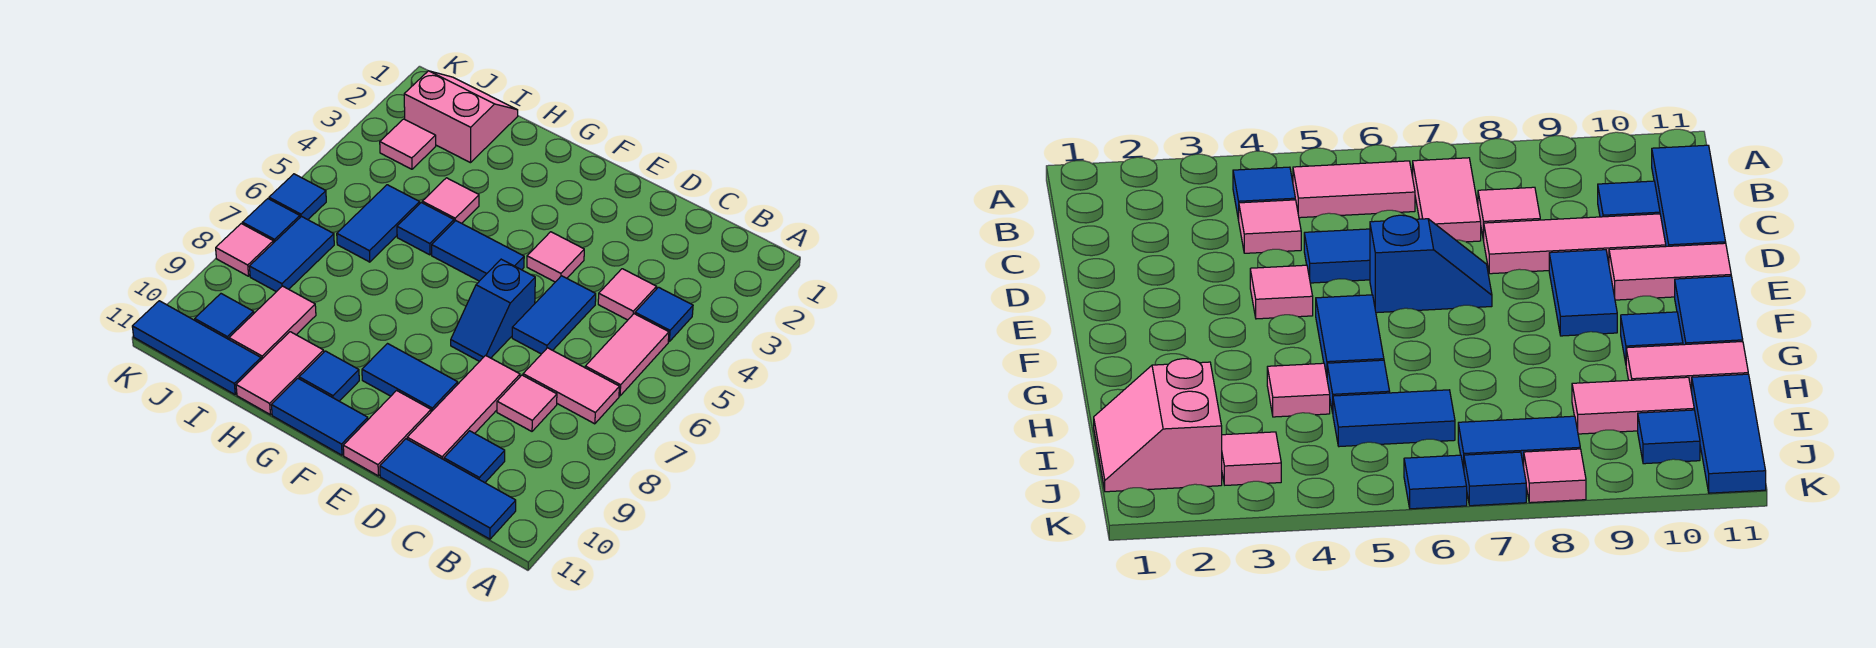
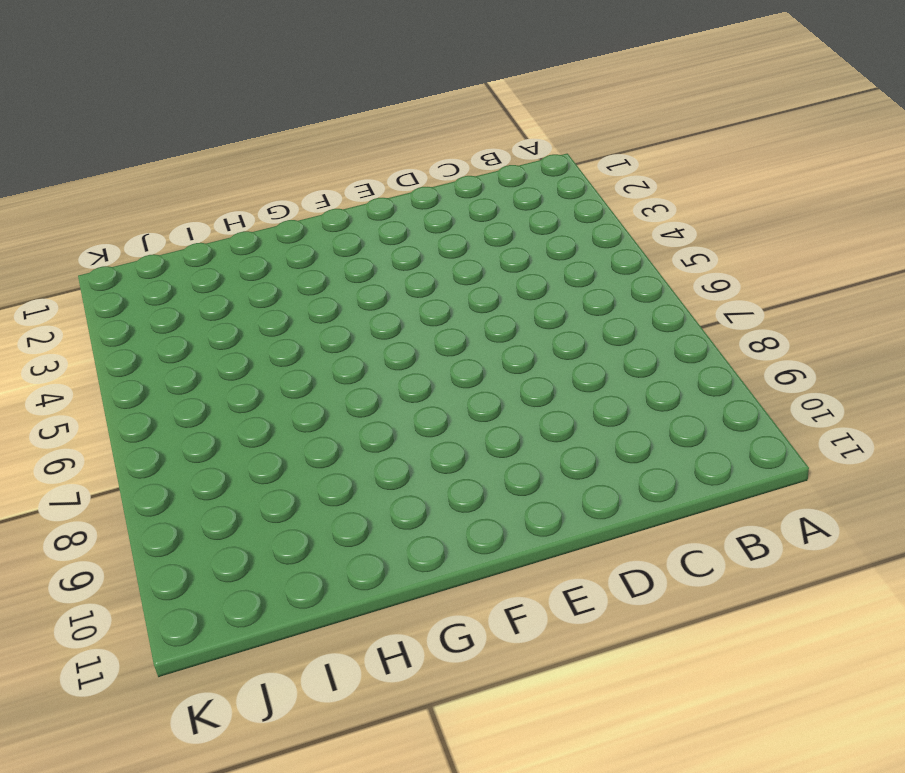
none -> blue tile B4 level 1
none -> pink tile B5:B6 level 1
none -> pink tile B7:C7 level 1

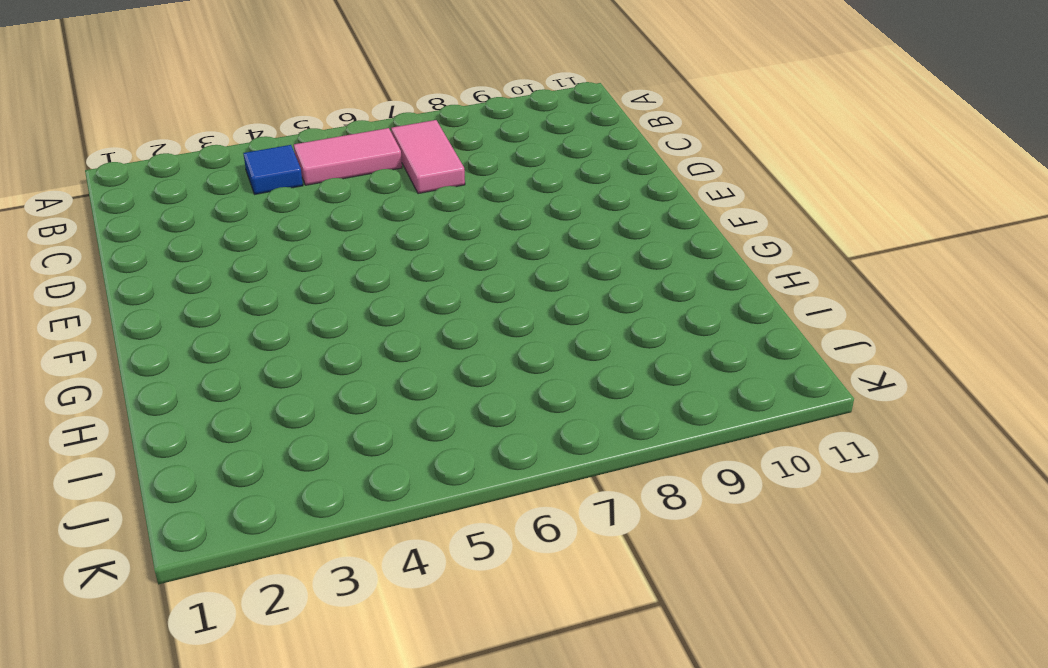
none -> blue tile B11:D11 level 1
none -> pink tile C4 level 1
none -> pink tile C8 level 1

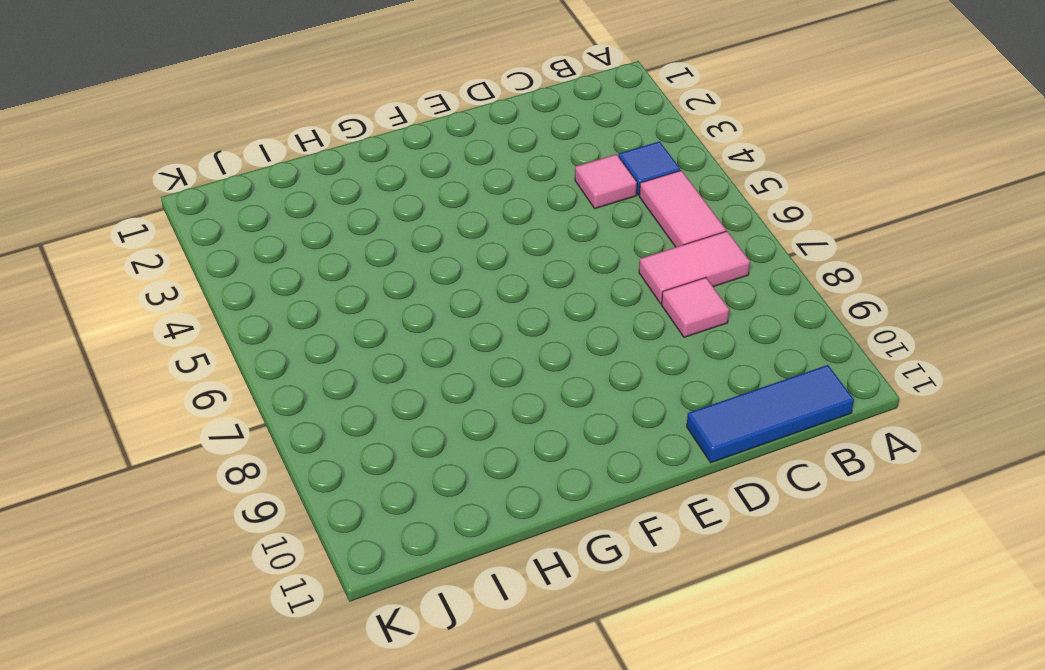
none -> blue tile C10 level 1
none -> blue tile D5:D6 level 1
none -> pink tile D8:D10 level 1

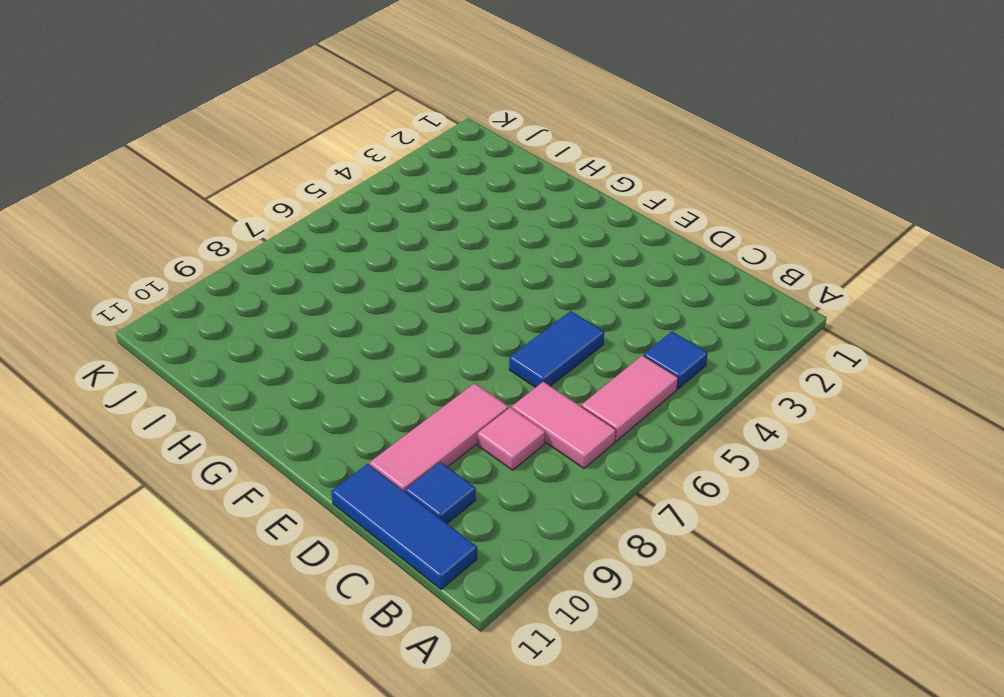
none -> pink tile C4 level 1
none -> pink tile E4 level 1
none -> blue slope E6:E7 level 1 top 6

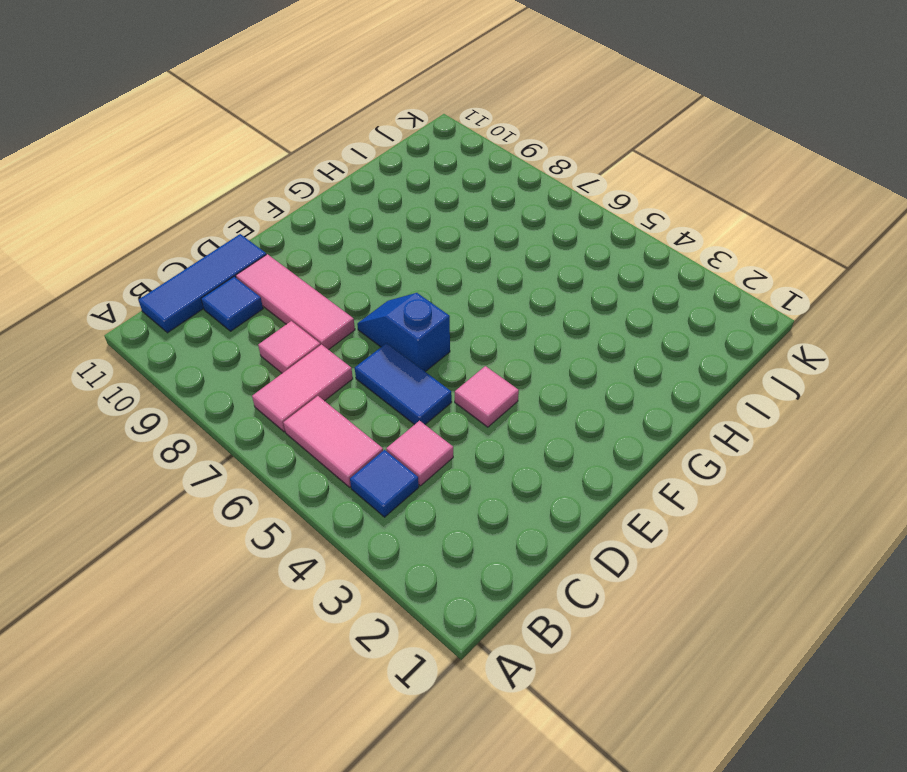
none -> blue tile E9:F9 level 1
none -> pink tile E10:E11 level 1
none -> blue tile F5:G5 level 1

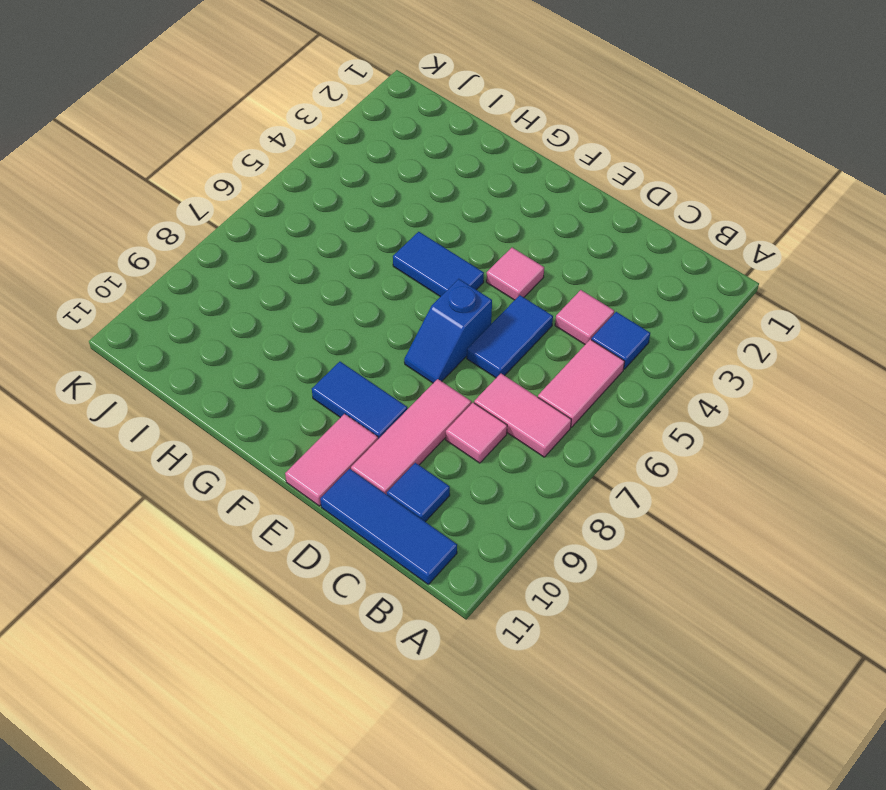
none -> blue tile F11:G11 level 1
none -> blue tile G10 level 1
none -> pink tile H4 level 1

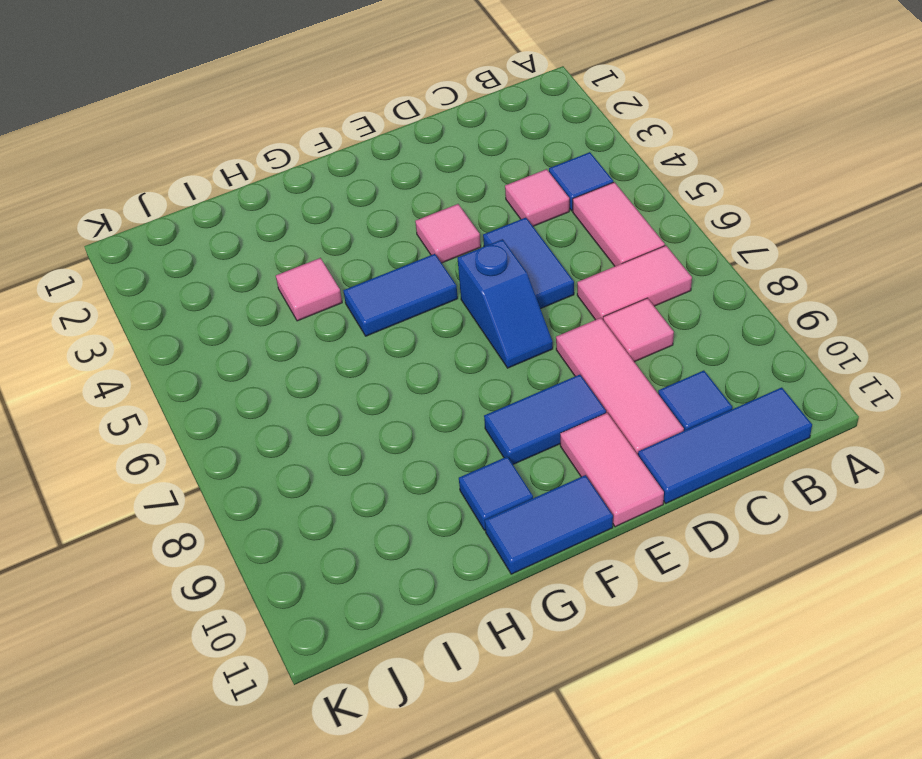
none -> blue tile H5 level 1
none -> pink tile H10:H11 level 1
none -> pink slope I1:J2 level 1 top 2

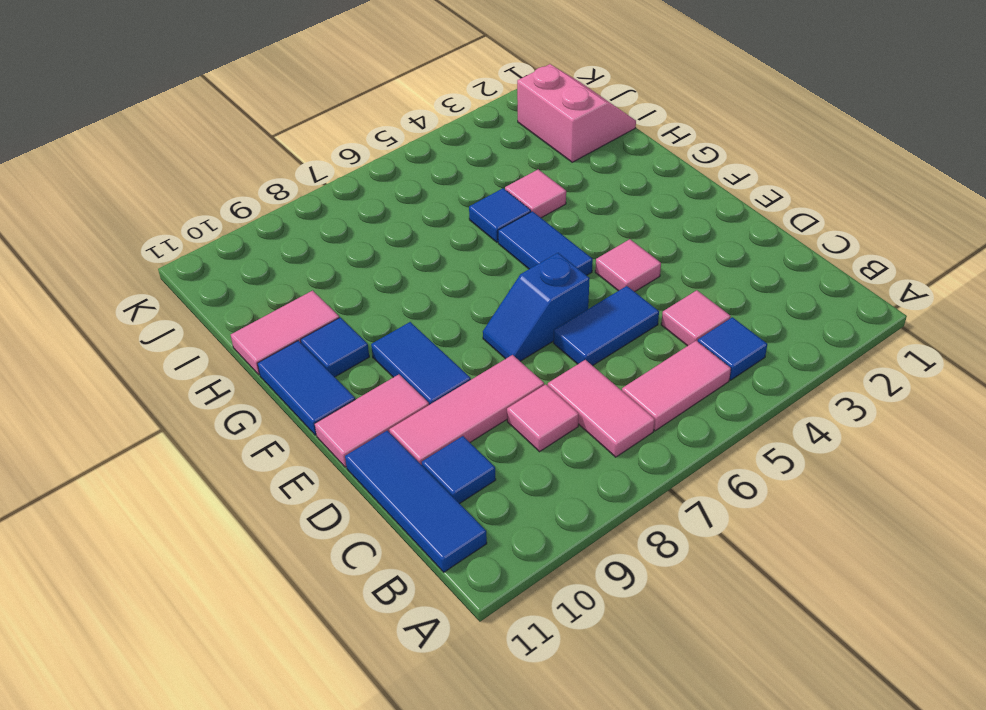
none -> blue tile I5:I6 level 1
none -> pink tile I9:I10 level 1
none -> blue tile I11:K11 level 1

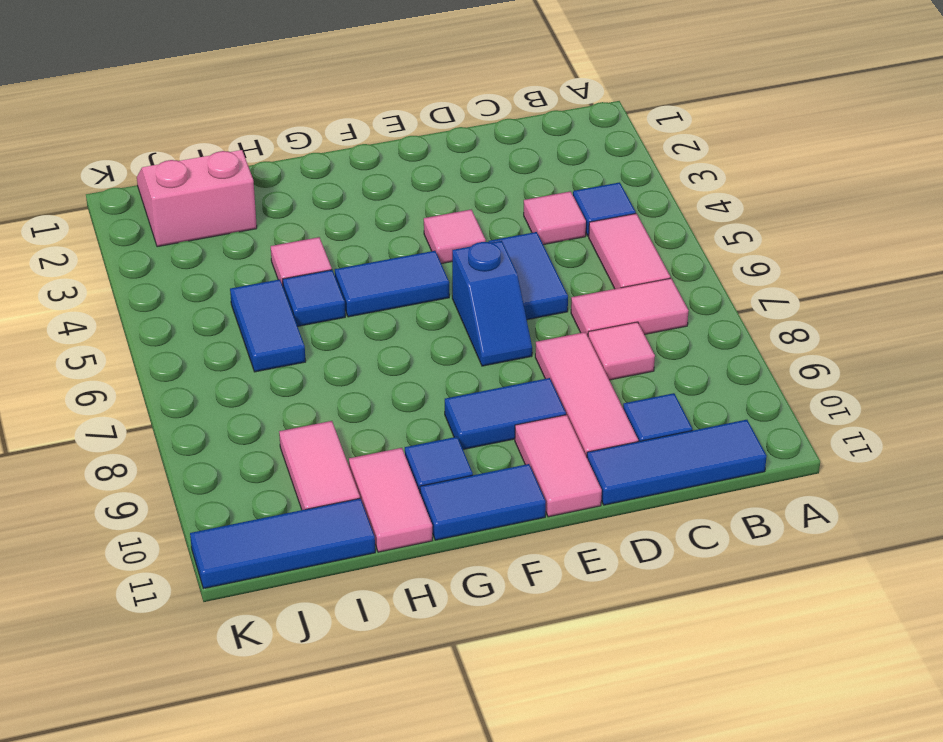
none -> pink tile J3 level 1
none -> blue tile J7:J8 level 1
none -> blue tile J10 level 1

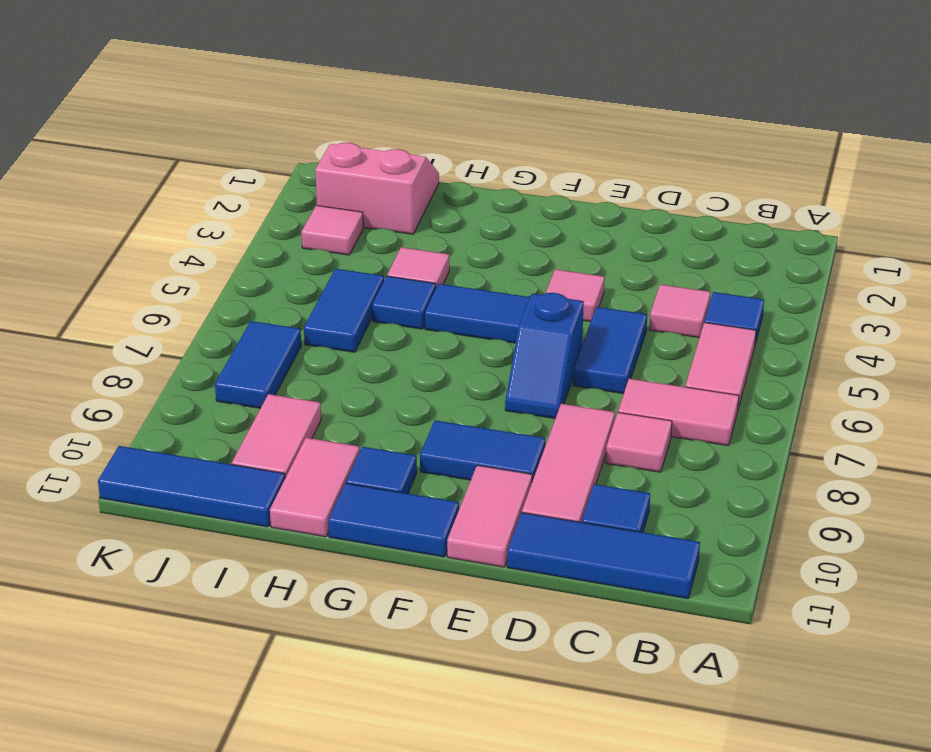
none -> blue tile J10 level 1
none -> blue tile K6 level 1
none -> blue tile K7 level 1

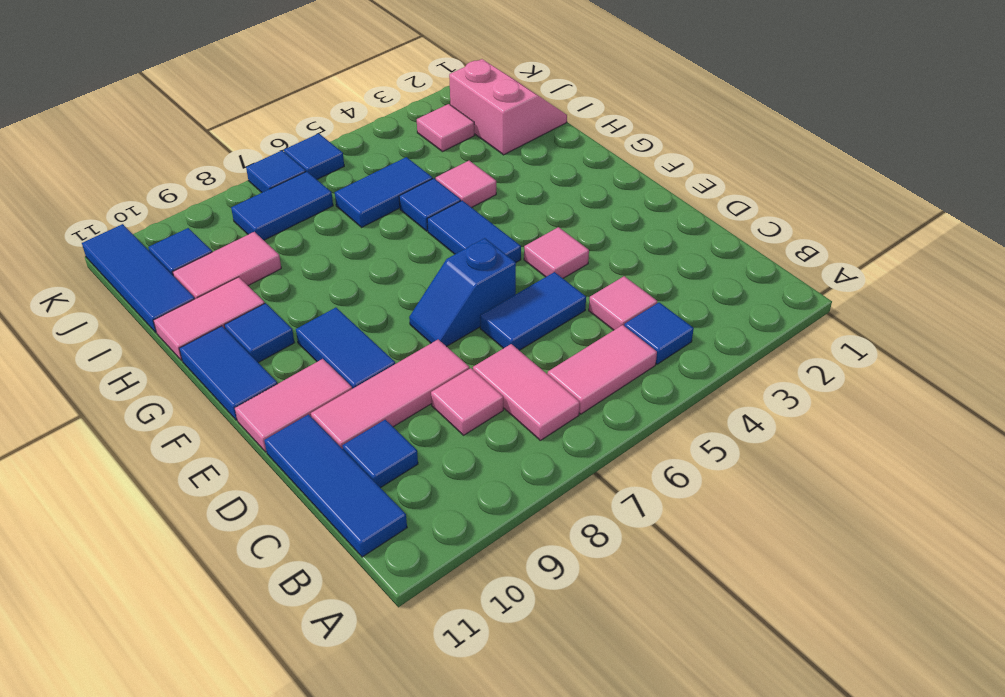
none -> pink tile K8 level 1

